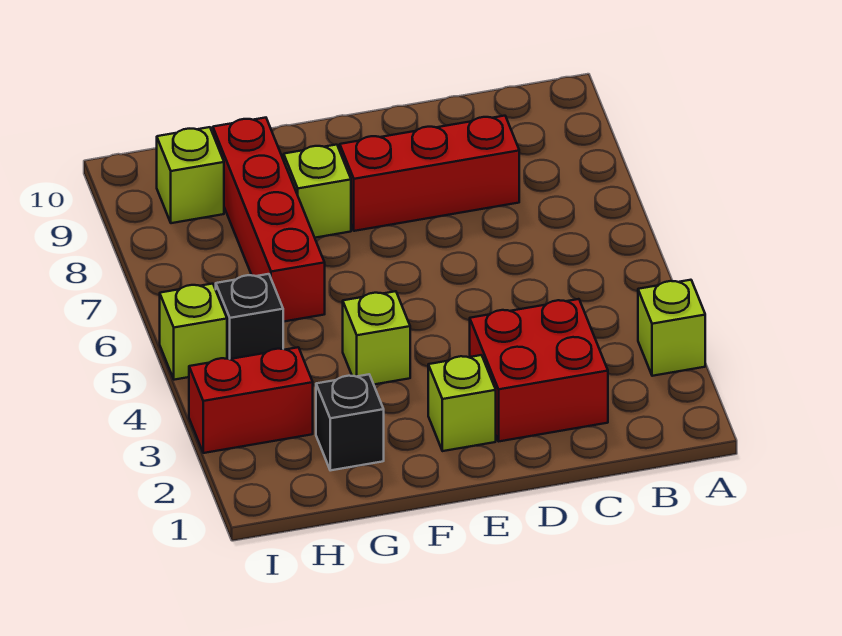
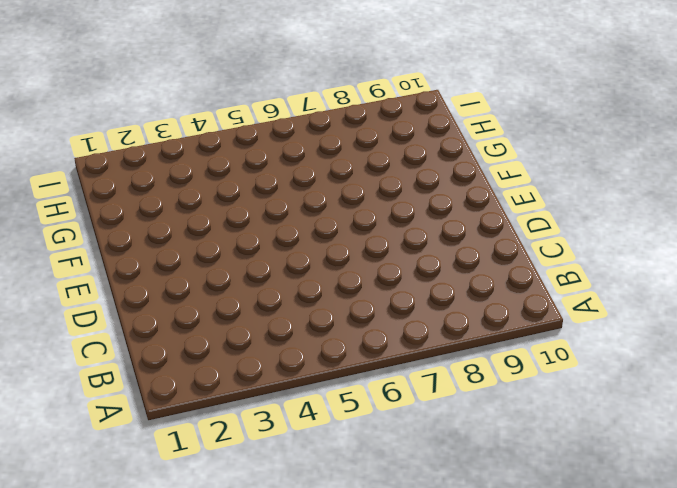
none -> lime brick A3 level 1
none -> red brick C2:D3 level 1
none -> red brick C8:E8 level 1

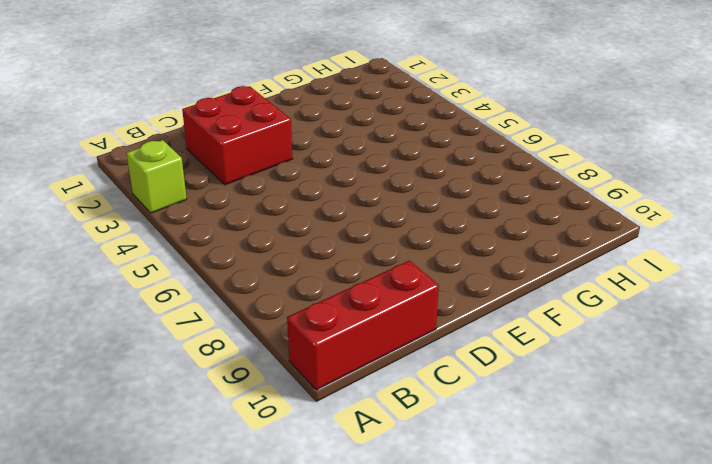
red brick A10:C10 level 1 -> red brick C8:E8 level 1
none -> lime brick E2 level 1
none -> lime brick F4 level 1
none -> lime brick F8 level 1

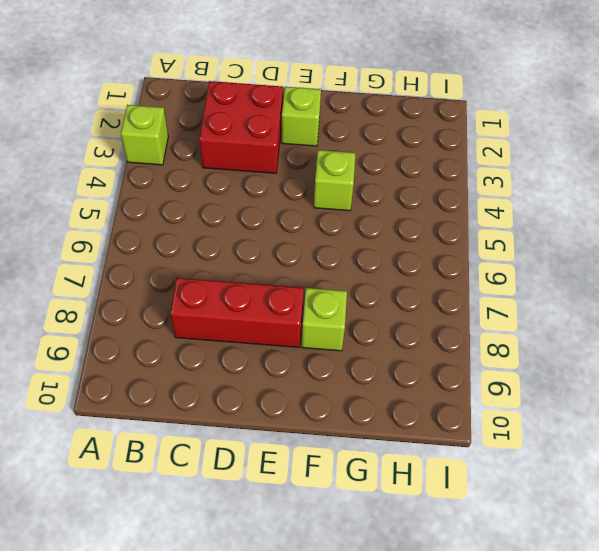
none -> black brick G2 level 1
none -> red brick G6:G9 level 1
none -> red brick H3:I3 level 1

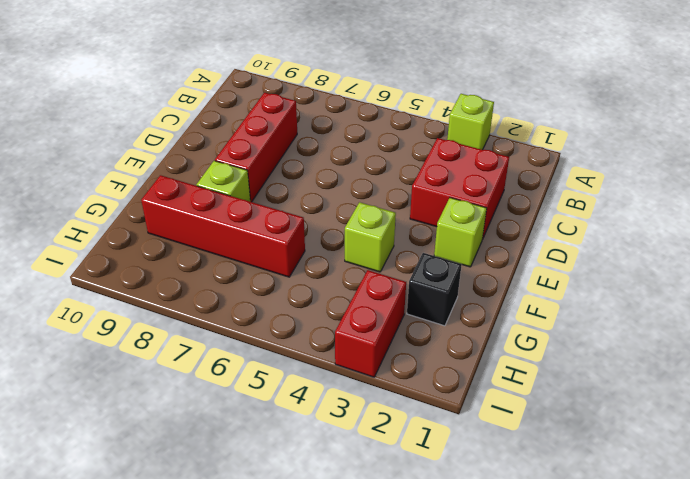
none -> black brick H5 level 1
none -> lime brick H9 level 1
none -> lime brick I5 level 1

